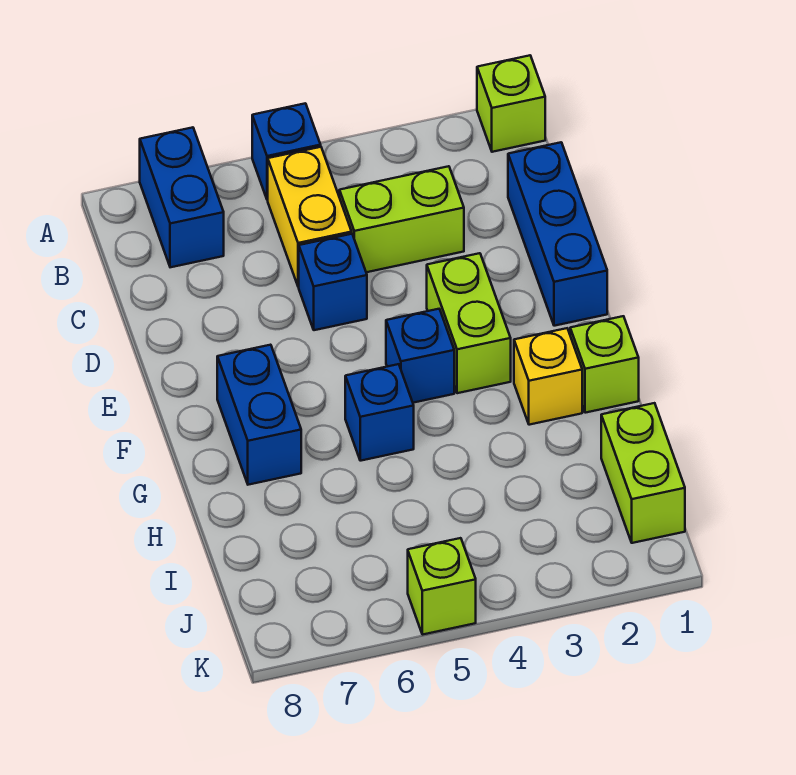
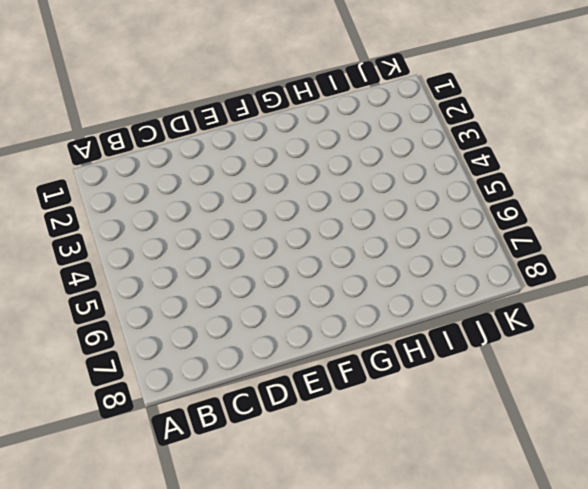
none -> lime brick A1 level 1
none -> blue brick A5 level 1
none -> blue brick A7:B7 level 1

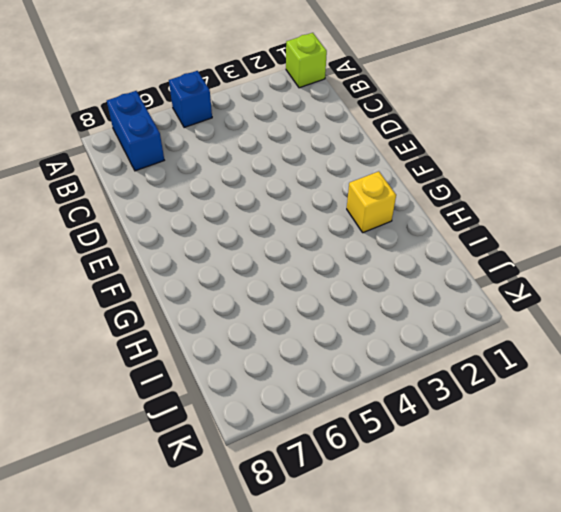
none -> yellow brick B5:C5 level 1
none -> blue brick C1:E1 level 1
none -> lime brick C3:C4 level 1

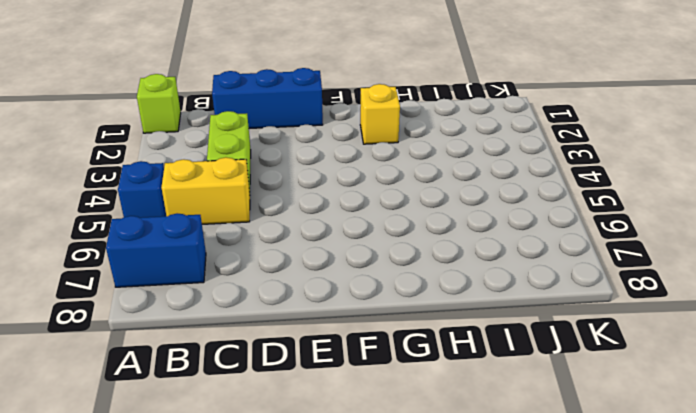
none -> blue brick D5 level 1
none -> lime brick E3:F3 level 1
none -> blue brick F4 level 1

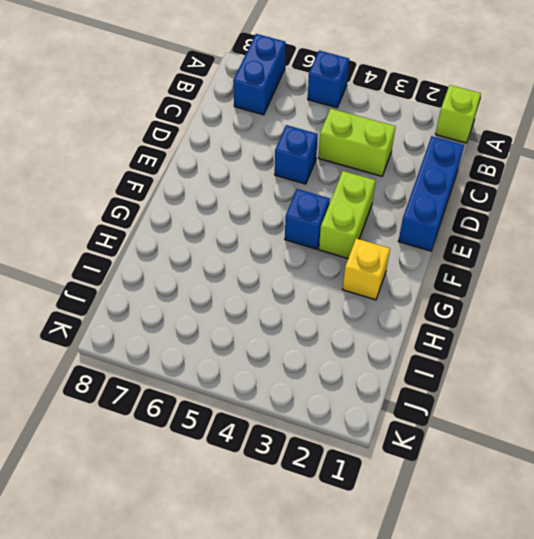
none -> yellow brick B5:C5 level 1
none -> blue brick F7:G7 level 1
none -> lime brick G1 level 1

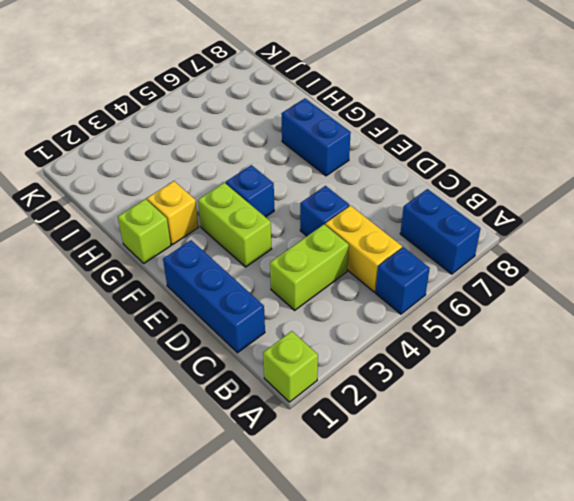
none -> blue brick G5 level 1
none -> lime brick I1:J1 level 1
none -> lime brick K5 level 1

